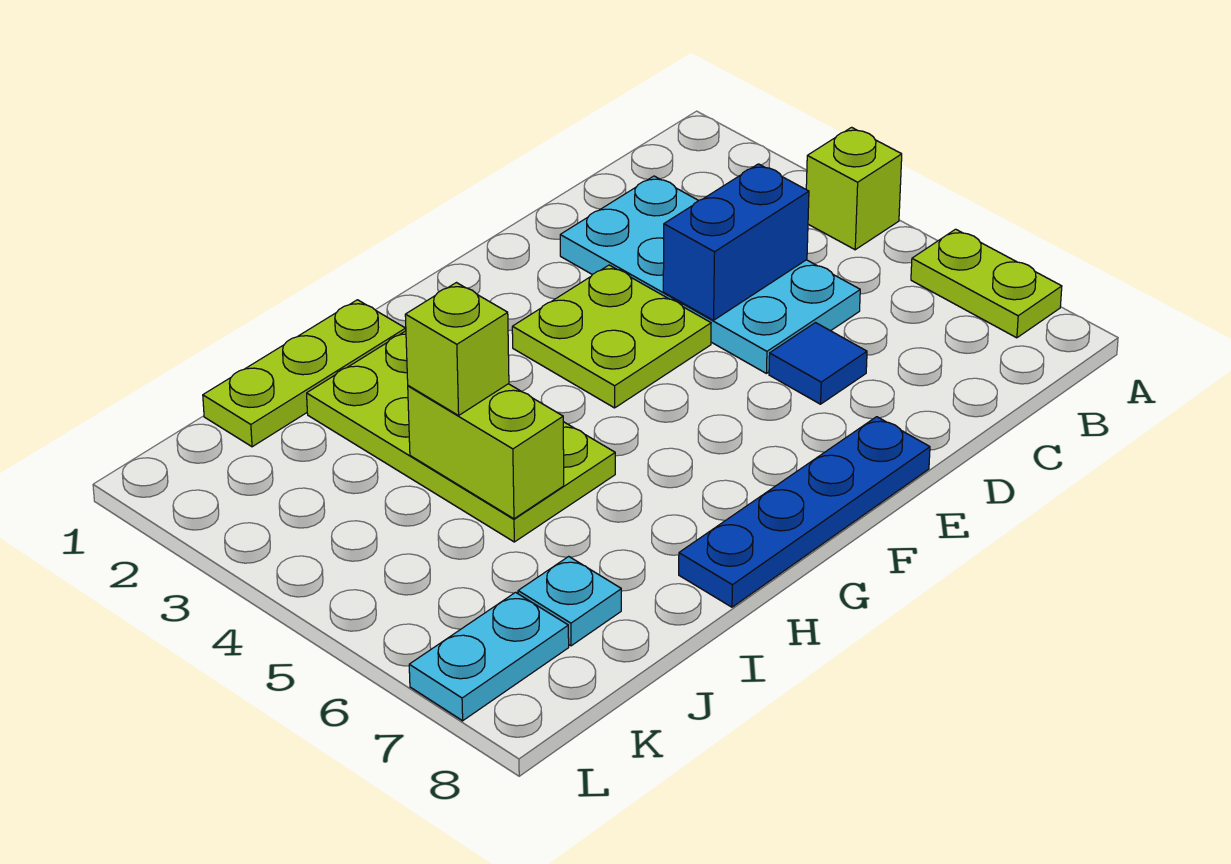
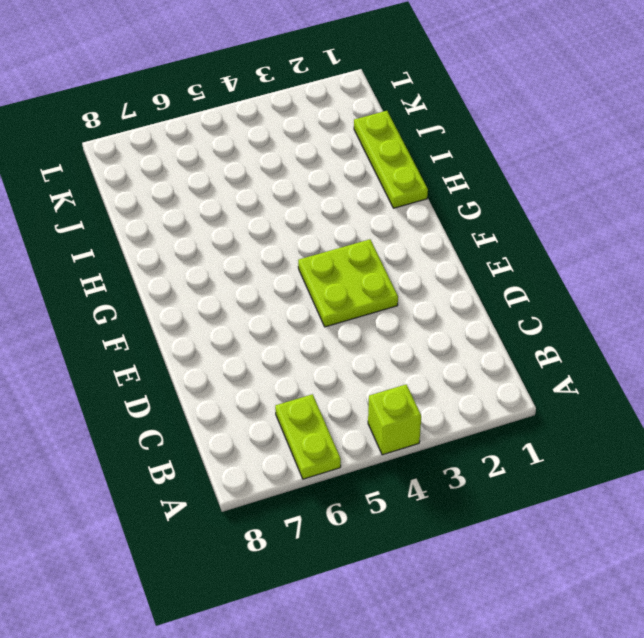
lime plate A6:B6 level 1 -> lime plate A6:A7 level 1
none -> cyan plate C2:D5 level 1
none -> blue tile D6 level 1
none -> blue plate E8:H8 level 1

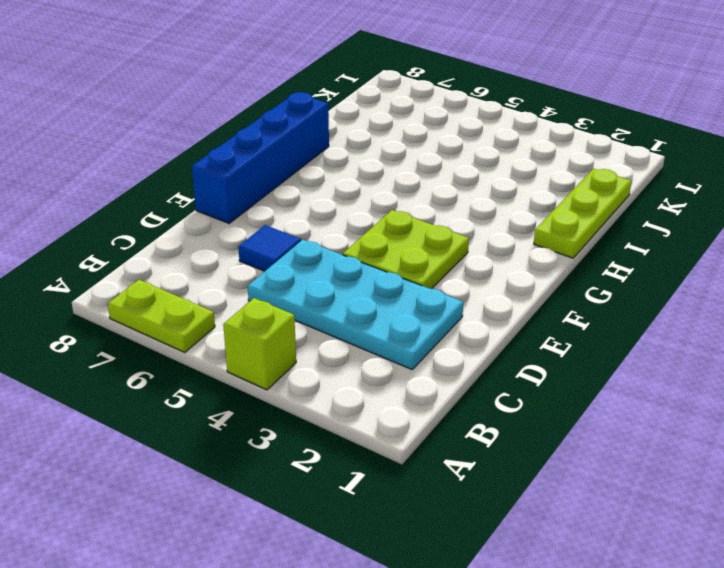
blue brick E8:H8 level 1 -> blue plate E8:H8 level 1
none -> lime plate H2:I5 level 1
none -> cyan plate J7 level 1
none -> cyan plate K7:L7 level 1

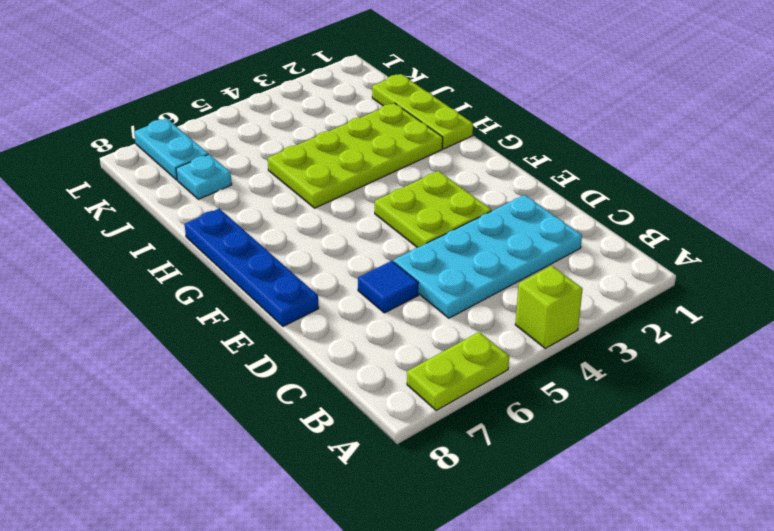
none -> blue brick C4:D4 level 2
none -> lime brick I4:I5 level 2
none -> lime brick I4 level 3

